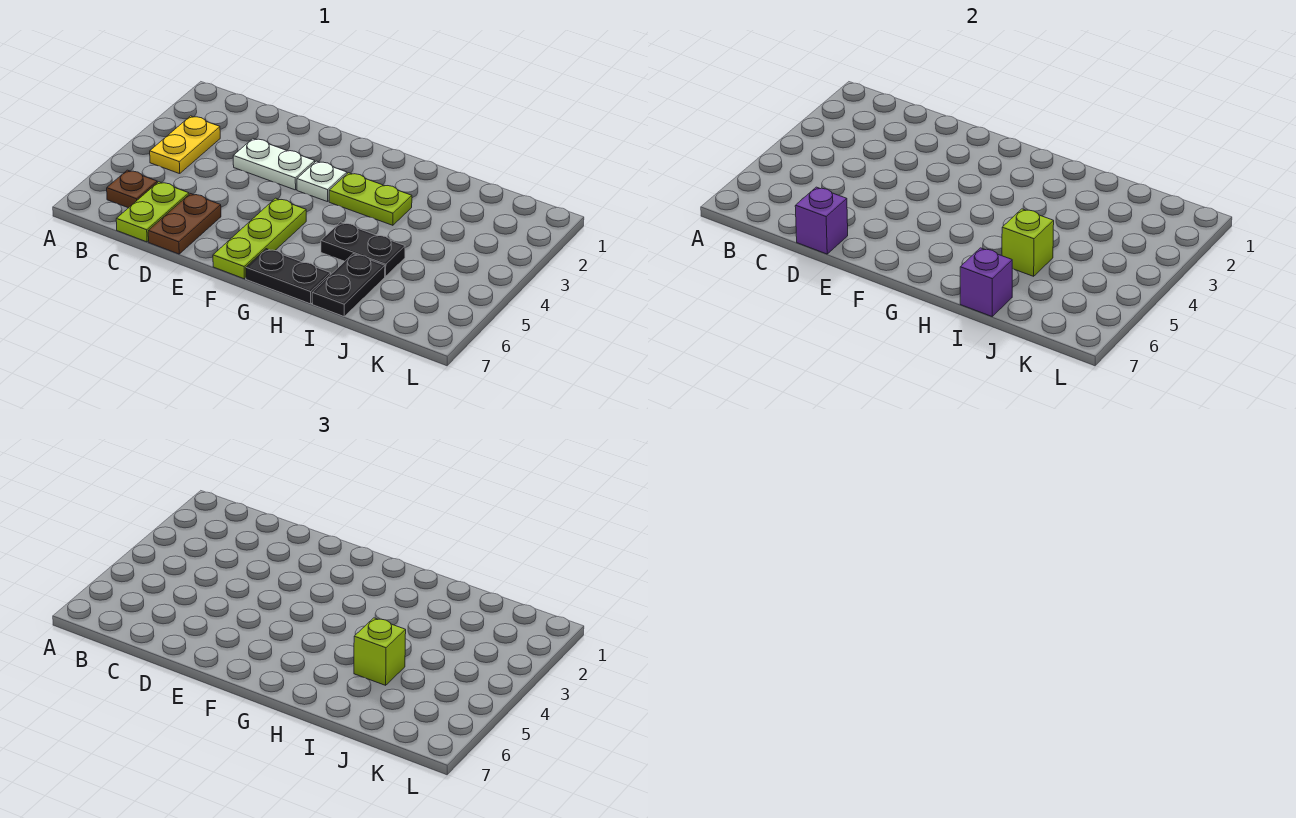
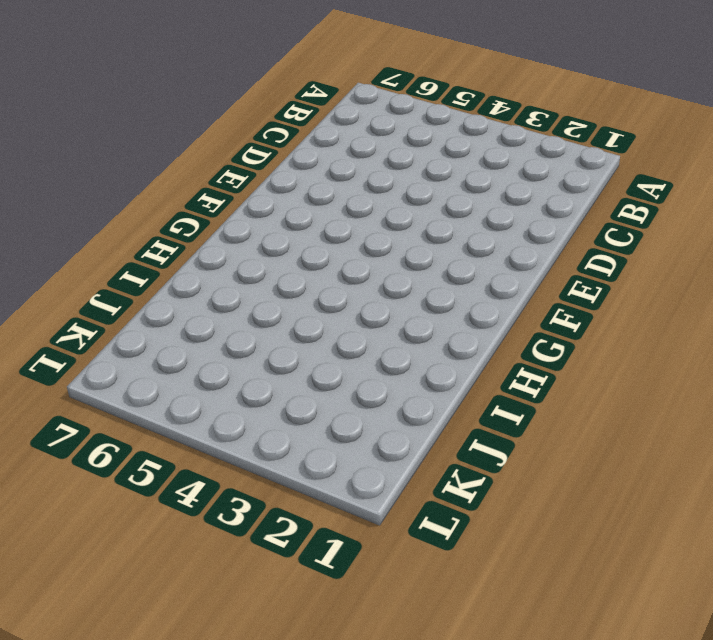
none -> yellow plate B3:B4 level 1
none -> brown plate B6 level 1
none -> lime plate C6:C7 level 1

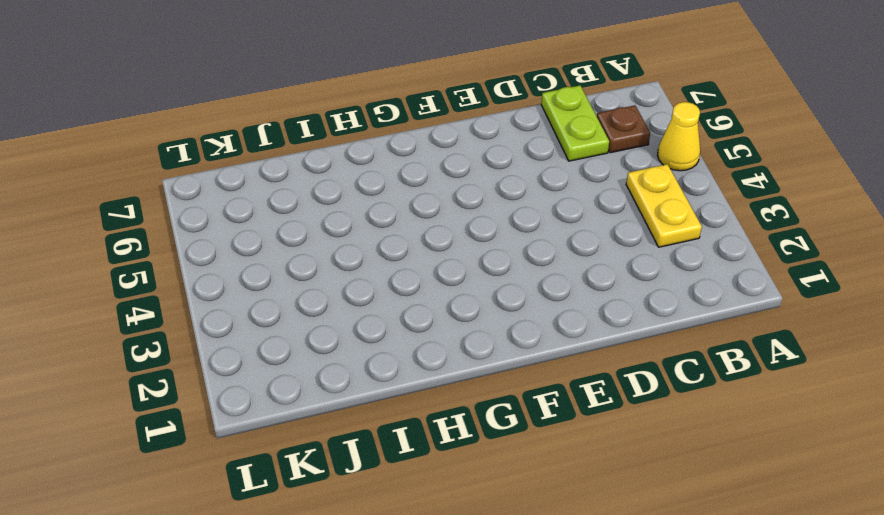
yellow cone A5 level 1 -> none
none -> white plate D3:E3 level 1
none -> brown plate D6:D7 level 1
none -> white plate F3 level 1

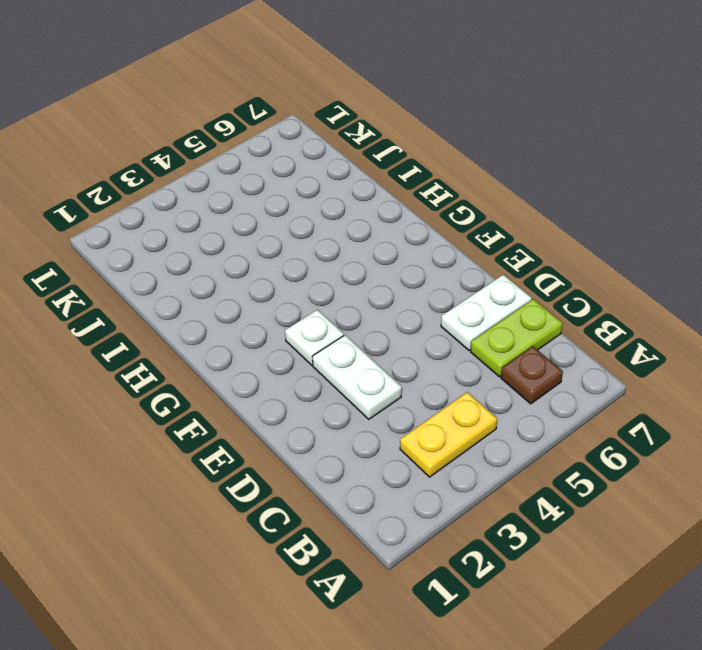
white plate D6:D7 level 1 -> brown plate D6:D7 level 1
none -> lime plate F5:F7 level 1
none -> lime plate G3:H3 level 1
none -> black plate G7:H7 level 1

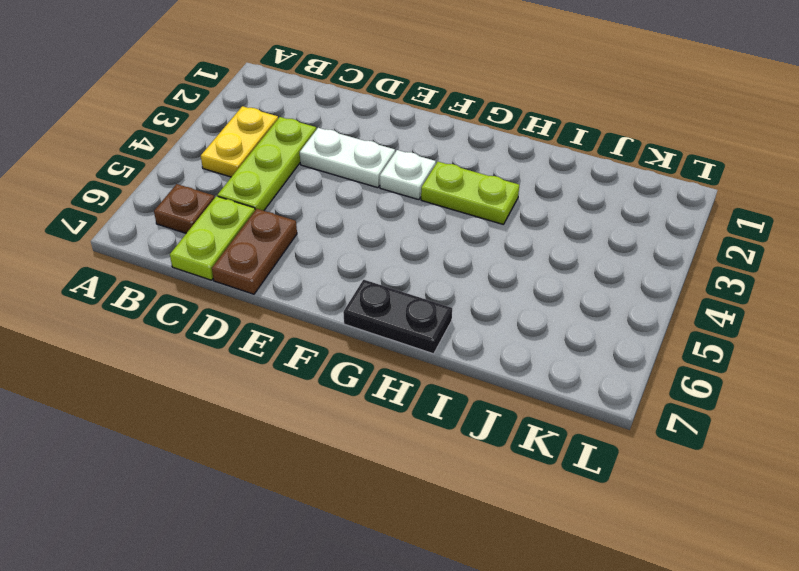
lime plate C3:C5 level 1 -> lime plate F5:F7 level 1
none -> black plate H5:I5 level 1
none -> black plate I6:I7 level 1
none -> purple brick D7 level 2

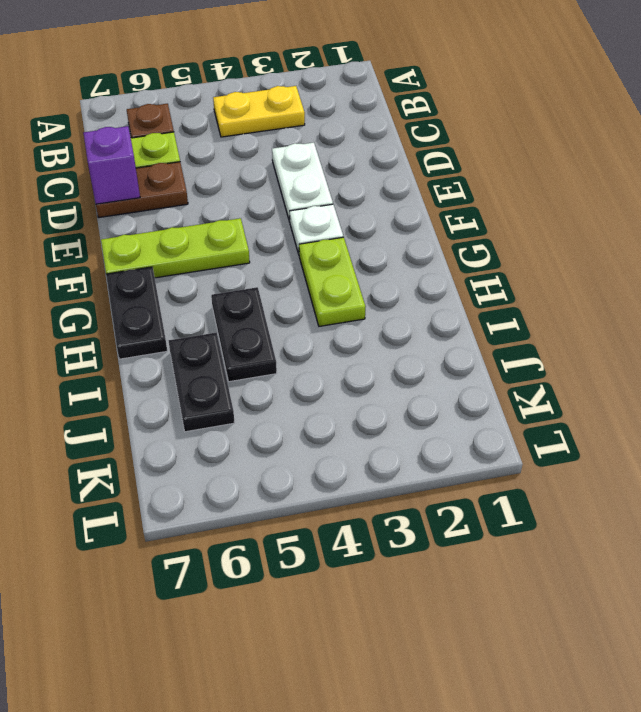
black plate I6:J6 level 1 -> black plate I6:I7 level 1
none -> lime brick I5 level 2
none -> purple brick I7 level 2
none -> lime brick I5 level 3

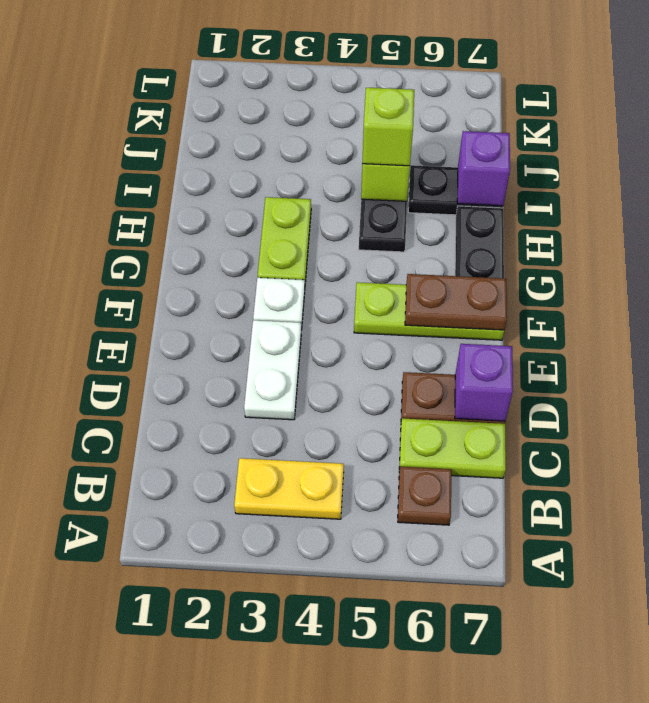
brown plate F6:F7 level 2 -> none

